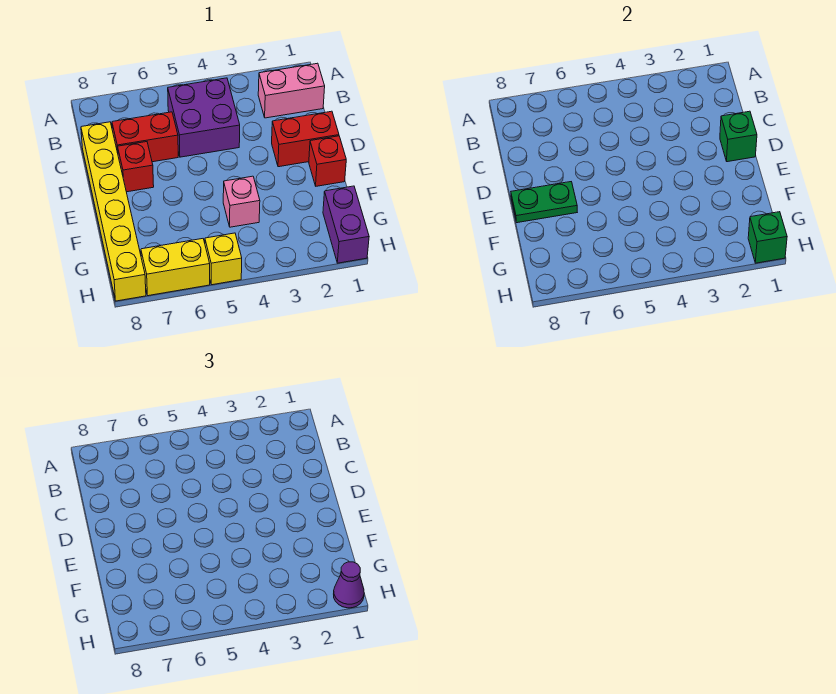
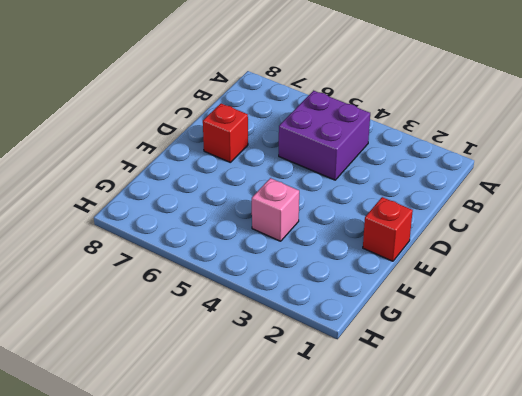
none -> pink brick B1:B2 level 1
none -> red brick C6:C7 level 1
none -> yellow brick C8:H8 level 1

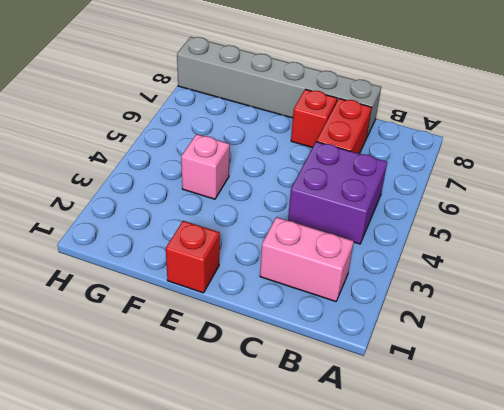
pink brick B2:C2 level 1 -> pink brick B1:B2 level 1
grey brick C8:H8 level 1 -> yellow brick C8:H8 level 1
none -> red brick D1:D2 level 1
none -> purple brick G1:H1 level 1
none -> yellow brick H5 level 1

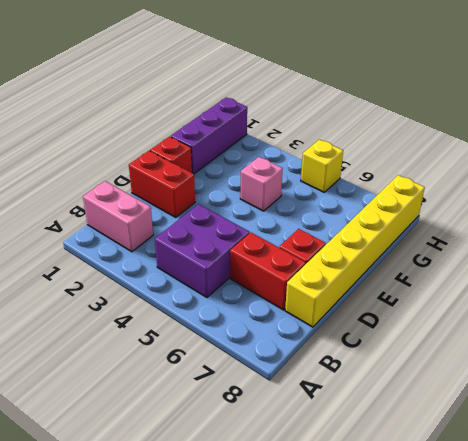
purple brick F1:H1 level 1 -> purple brick G1:H1 level 1
none -> yellow brick H6:H7 level 1
none -> green brick D1 level 2
none -> green plate E7:E8 level 2

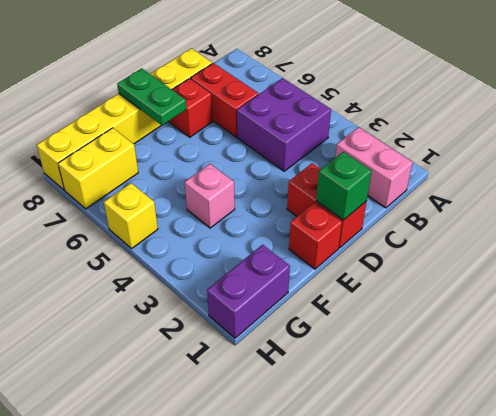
yellow brick G7:H7 level 1 -> yellow brick H6:H7 level 1
none -> green brick H1 level 2
none -> purple cone H1 level 3

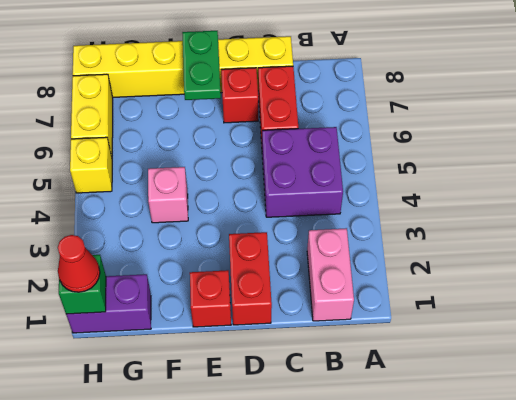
red cone H1 level 3 -> purple cone H1 level 3
none -> green brick D1 level 2

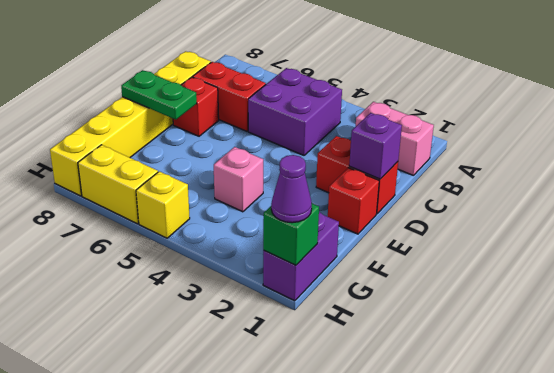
purple brick D1 level 2 -> green brick D1 level 2

